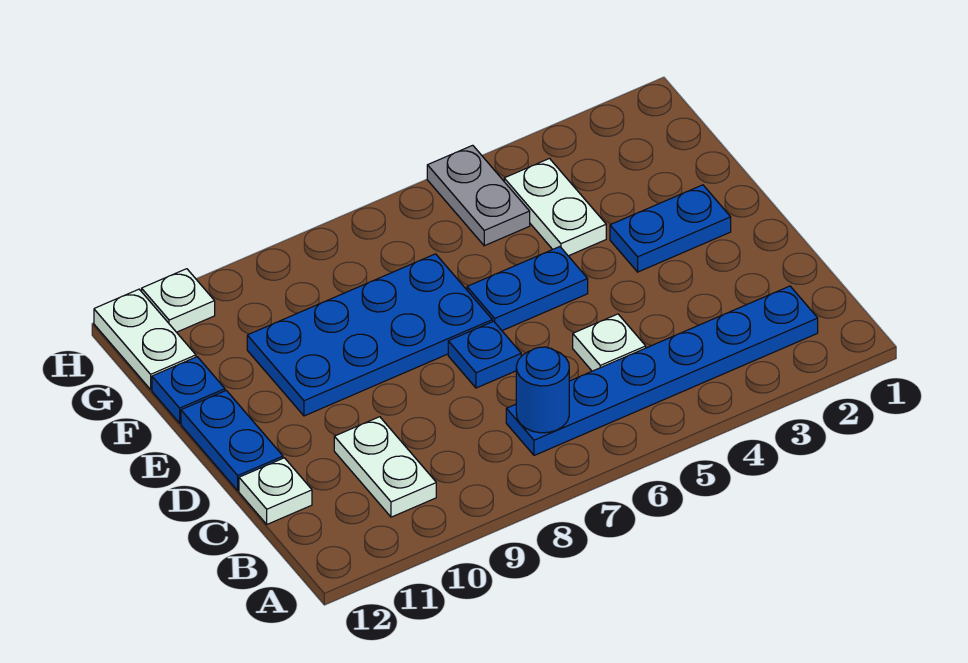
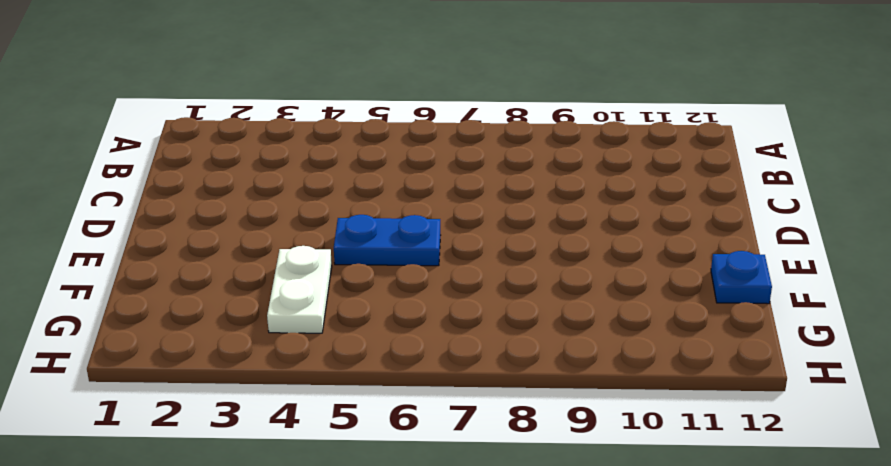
none -> blue plate B2:B7 level 1
none -> white plate B10:C10 level 1
none -> white plate C5 level 1

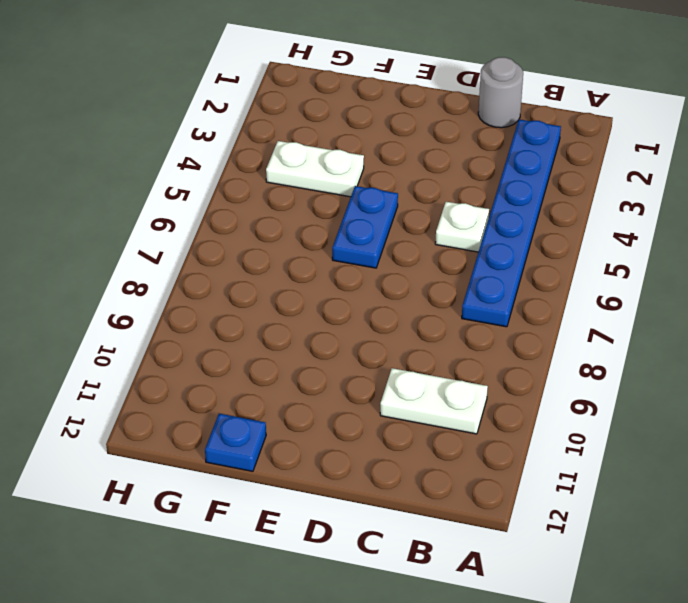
grey round brick C1 level 1 -> none
none -> white plate C12 level 1
none -> blue plate D7 level 1
none -> blue plate D12:E12 level 1

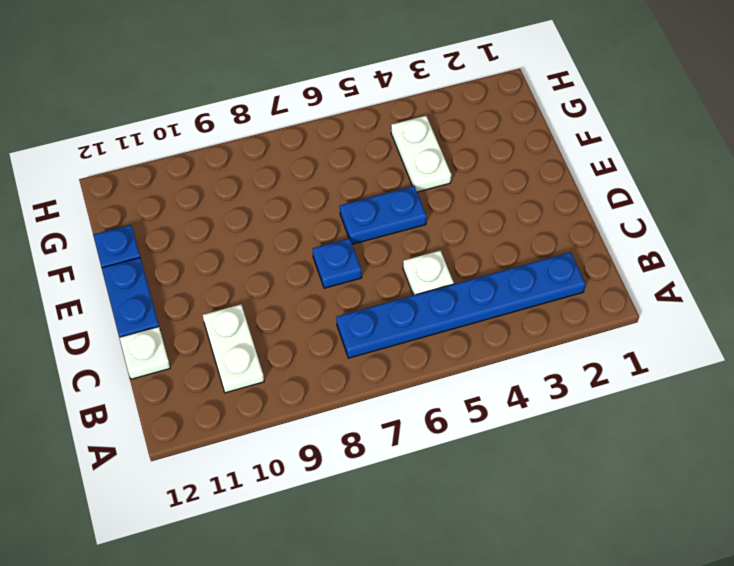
none -> blue plate E2:E3 level 1
none -> blue plate E7:F10 level 1
none -> grey plate G5:H5 level 1

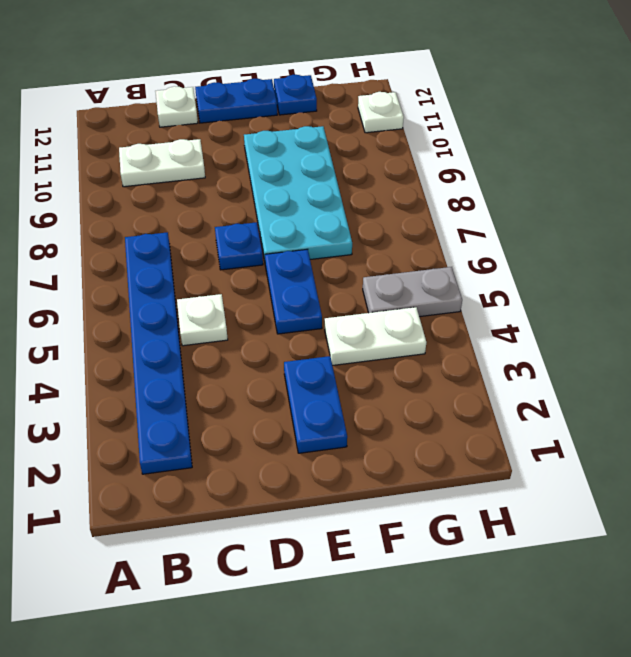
cyan plate E7:F10 level 1 -> blue plate E7:F10 level 1
none -> white plate G12:H12 level 1
none -> blue round brick B7 level 2

